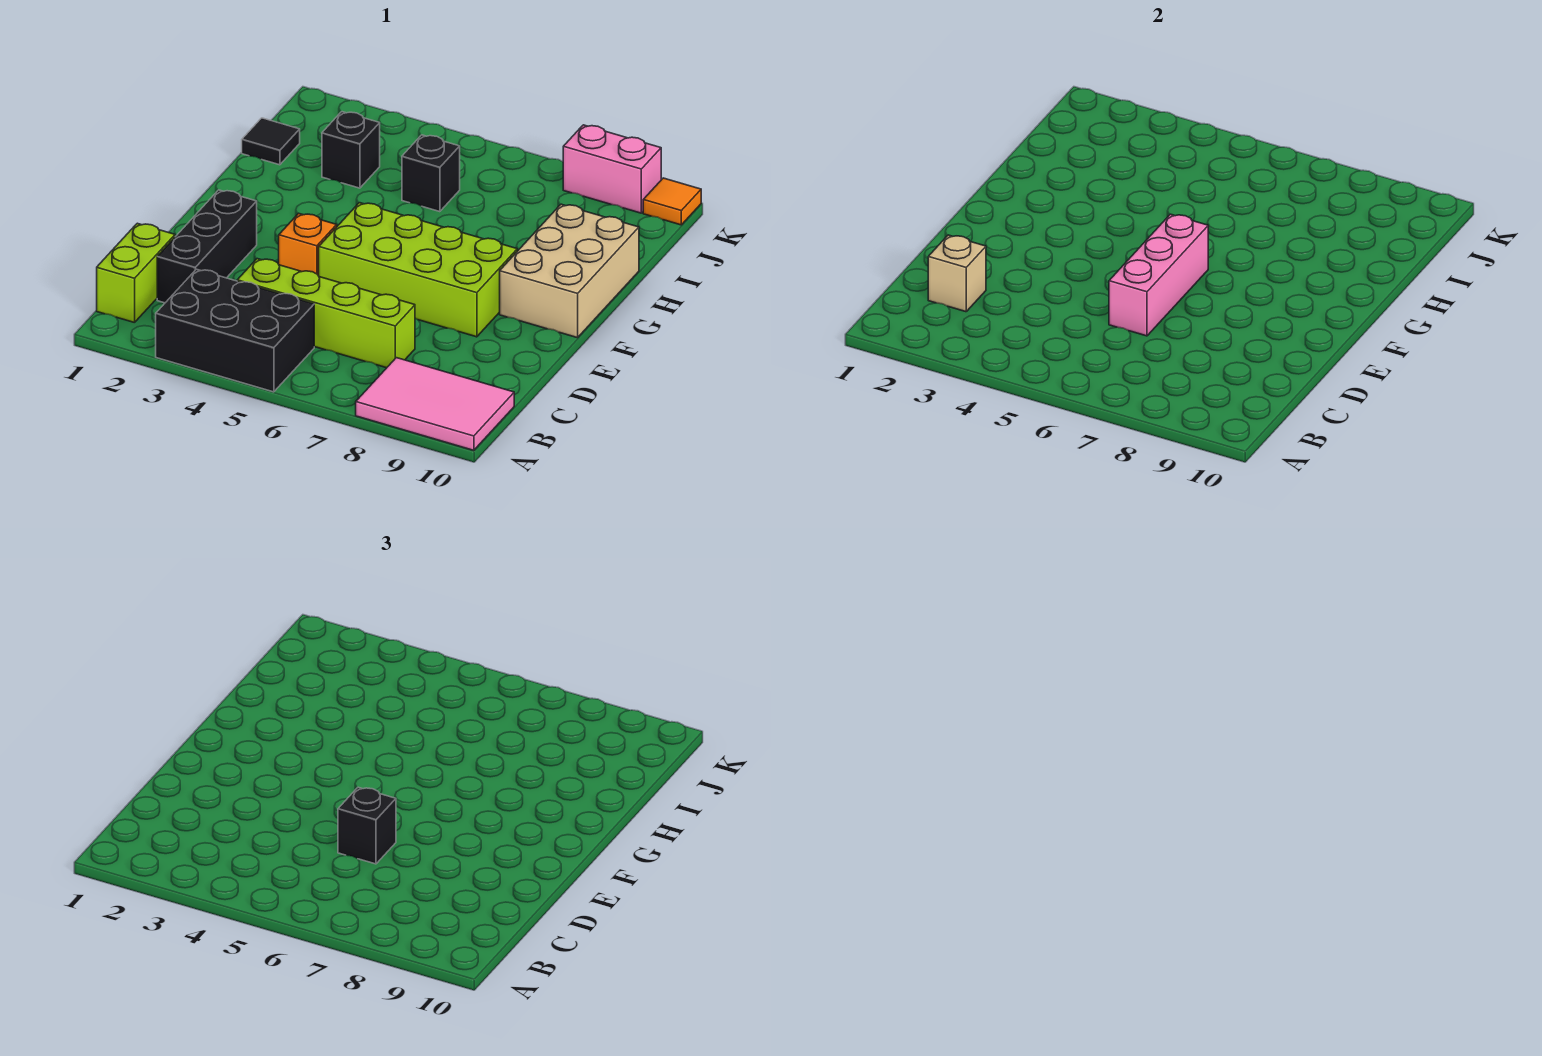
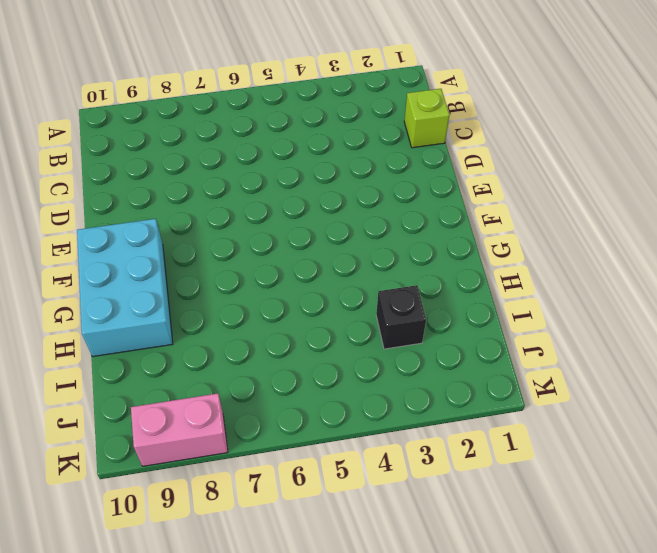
lime brick C1 level 1 -> lime brick B1:C1 level 1
cyan brick F9:H10 level 1 -> tan brick F9:H10 level 1
none -> black brick A3:B5 level 1
none -> pink tile A8:B10 level 1
none -> black brick C2:E2 level 1

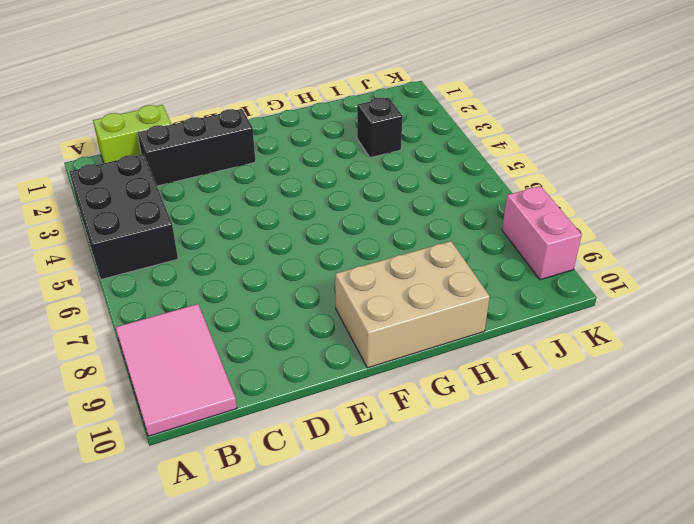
none -> lime brick C4:C7 level 1
none -> orange brick E4 level 1
none -> lime brick E5:F8 level 1

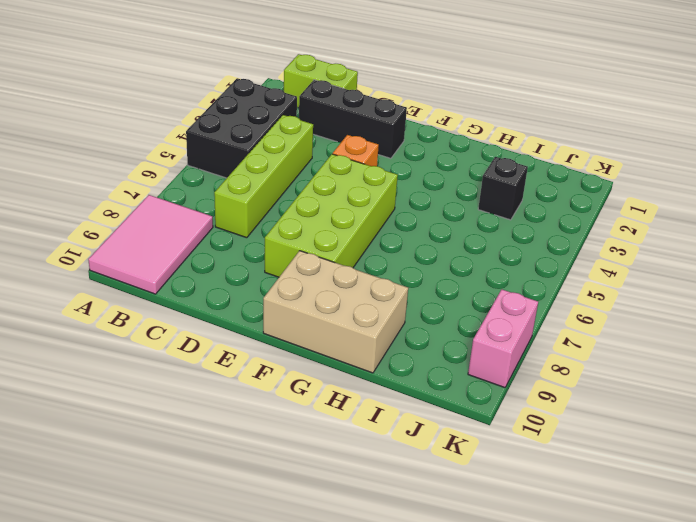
none -> black tile I1 level 1
none -> black brick I5 level 1
none -> orange tile K10 level 1

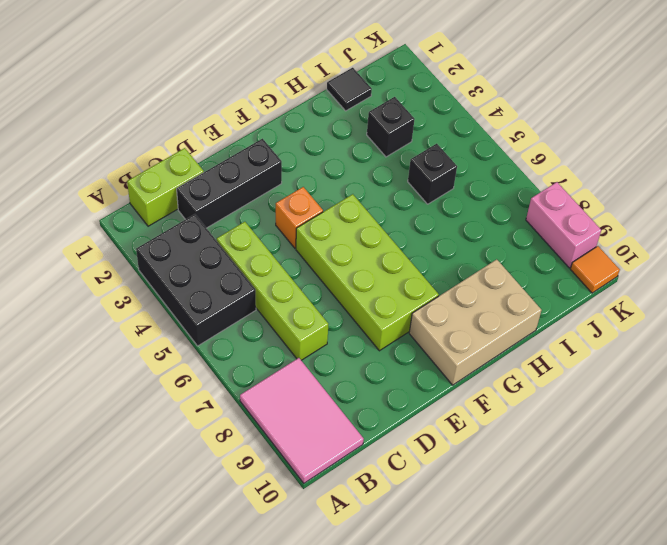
none -> tan brick C2 level 2
none -> pink brick D6:F6 level 2
none -> black brick D6 level 3

